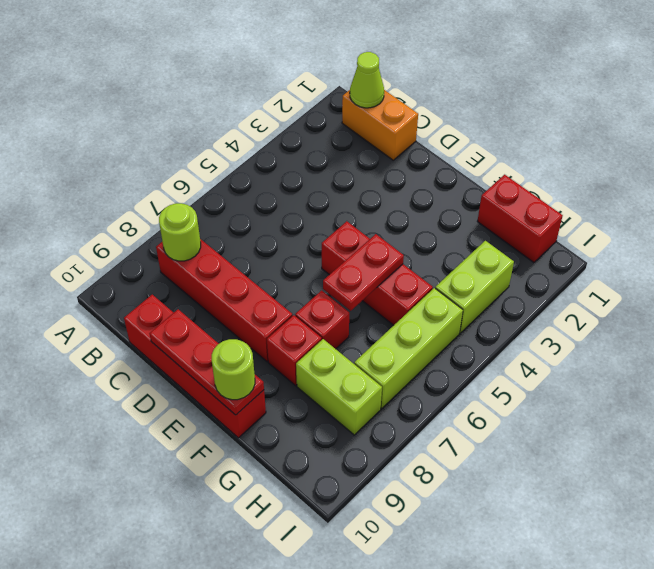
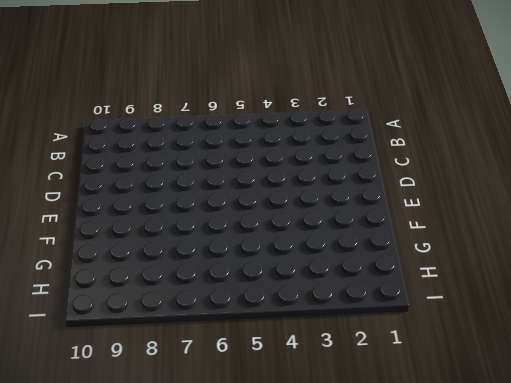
none -> orange brick B1:C1 level 1
none -> red brick B8:E8 level 1
none -> red brick C10:F10 level 1

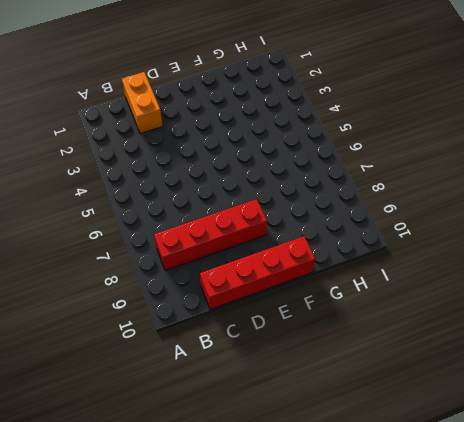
orange brick C1:C2 level 1 -> orange brick B1:C1 level 1
none -> red brick E5:G5 level 1
none -> red brick F7 level 1
none -> red brick F8 level 1

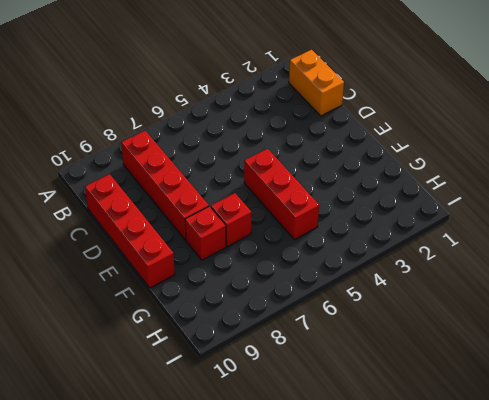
none -> red brick G1:H1 level 1
none -> lime brick G8:H8 level 1
none -> lime brick H3:H4 level 1

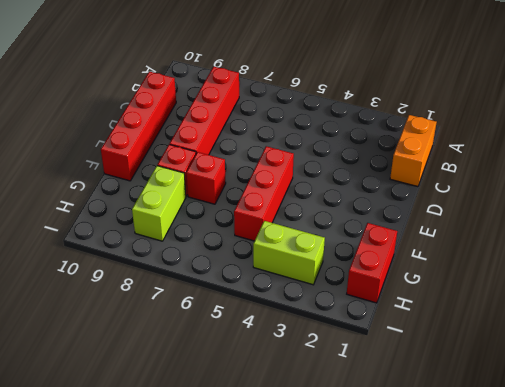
none -> lime brick H5:H7 level 1
none -> lime cone B1 level 2
none -> lime round brick B8 level 2

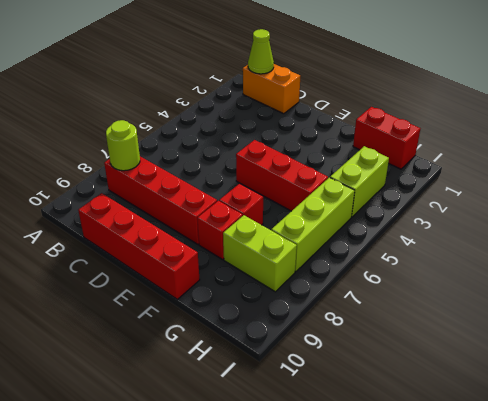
none -> red plate D10:F10 level 2
none -> red plate F5:F6 level 2
none -> lime round brick F10 level 3

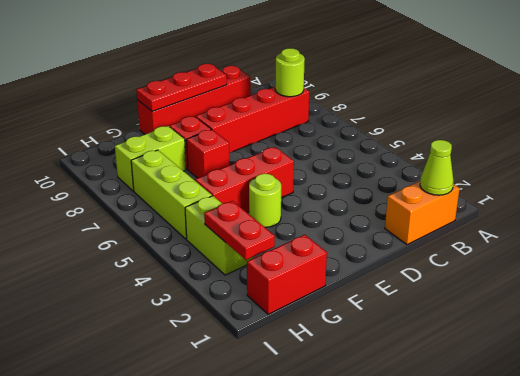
lime round brick F4 level 1 -> lime round brick F10 level 3
red plate H2:H3 level 2 -> red plate F5:F6 level 2

